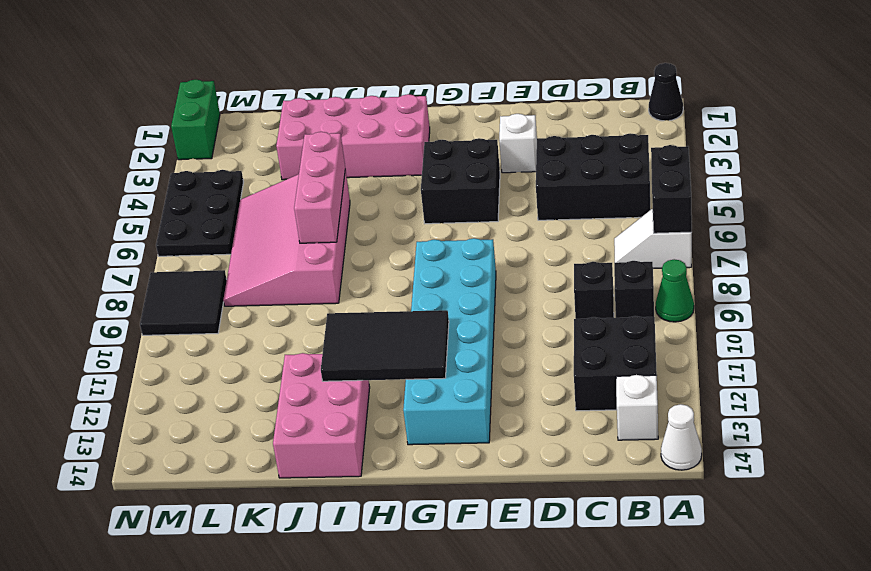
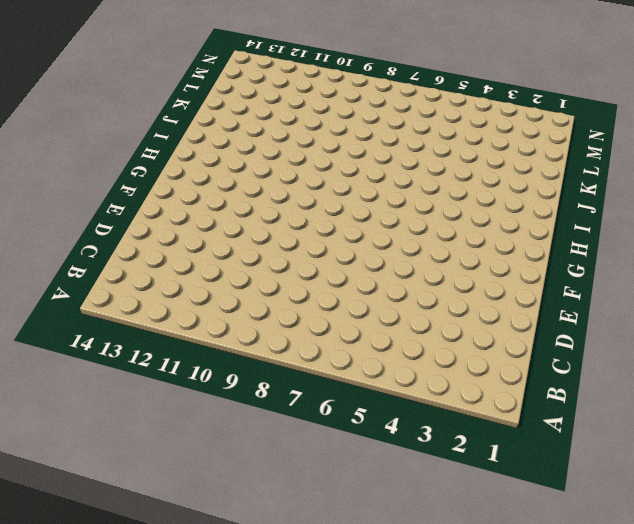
none -> black cone A1 level 1
none -> white slope A7:B7 level 1 top A
none -> green cone A9 level 1

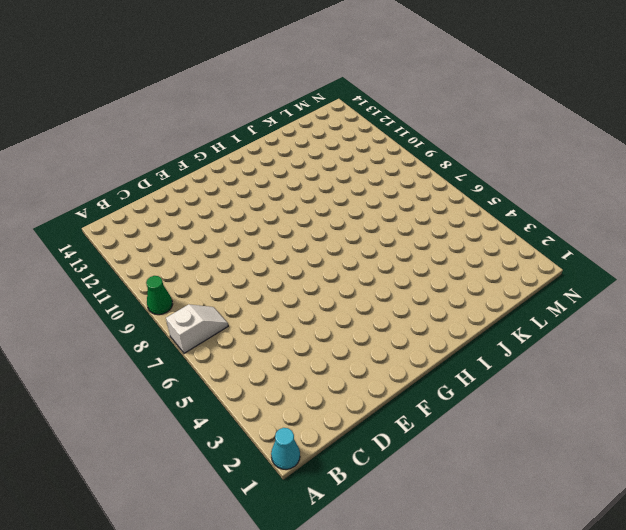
cyan cone A1 level 1 -> black cone A1 level 1
none -> white cone A14 level 1
none -> black brick B4:D5 level 1
none -> black brick B9 level 1

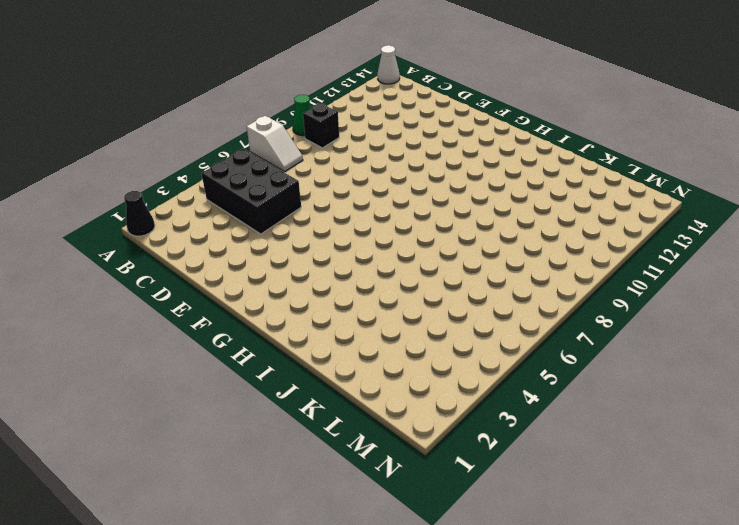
none -> black brick B11:C12 level 1
none -> white brick B13 level 1
none -> black brick C9 level 1

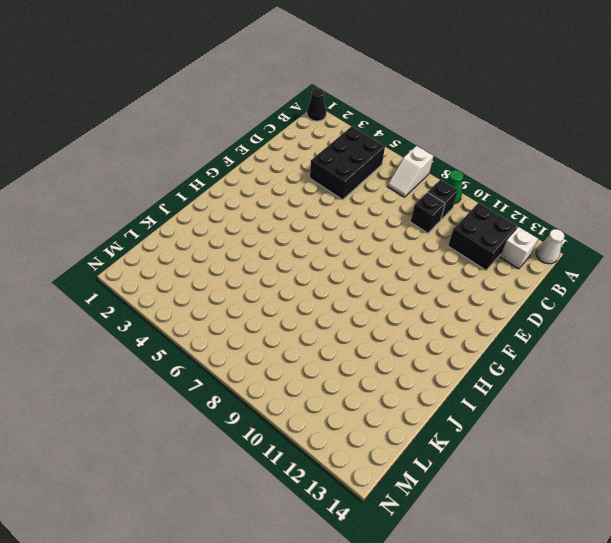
none -> white brick E3 level 1
none -> black brick F4:G5 level 1
none -> cyan brick F8:G13 level 1

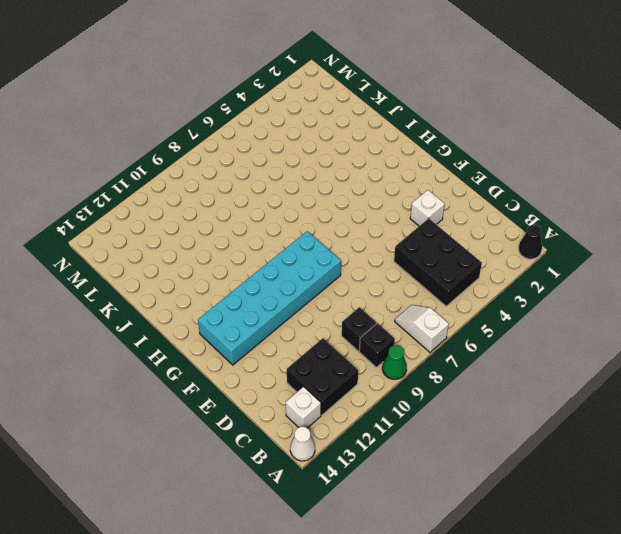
none -> black brick F4:G5 level 1
none -> pink brick H2:K3 level 1
none -> pink brick I12:J14 level 1

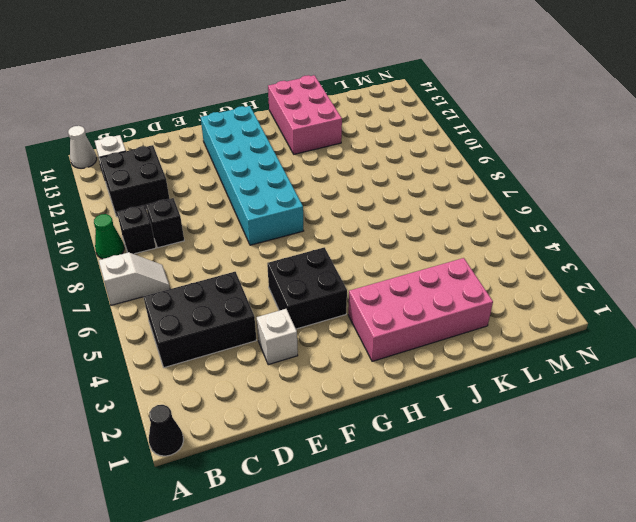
none -> pink slope J5:L8 level 1 top J
none -> black plate M4:N6 level 1
none -> black tile M8:N9 level 1

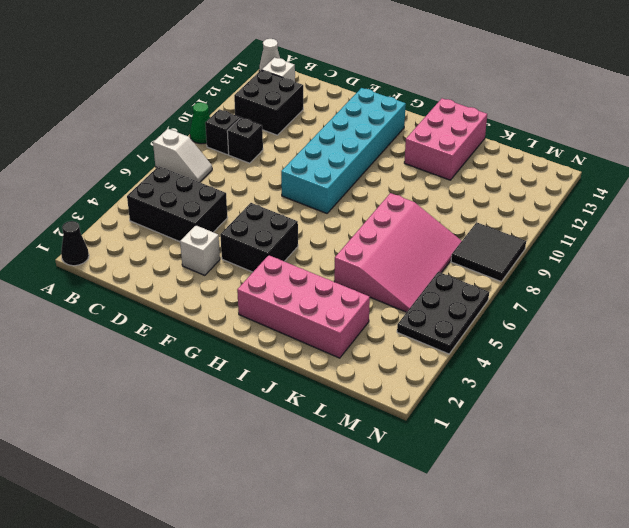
none -> green brick N1:N2 level 1
none -> black brick A6:A7 level 2
none -> black tile G11:I12 level 2

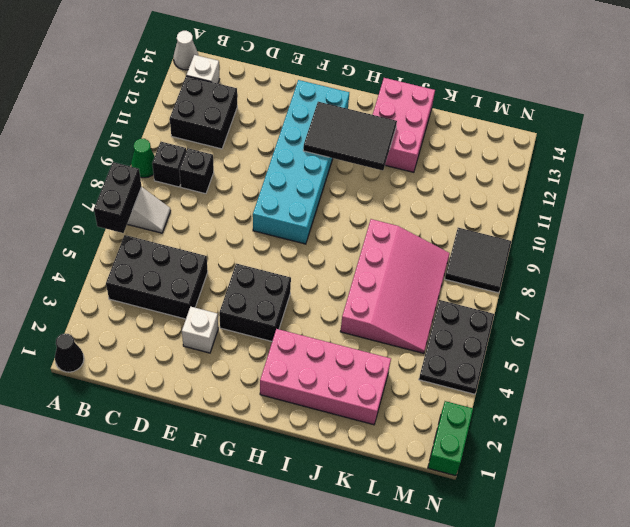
none -> pink brick J5:J7 level 2

